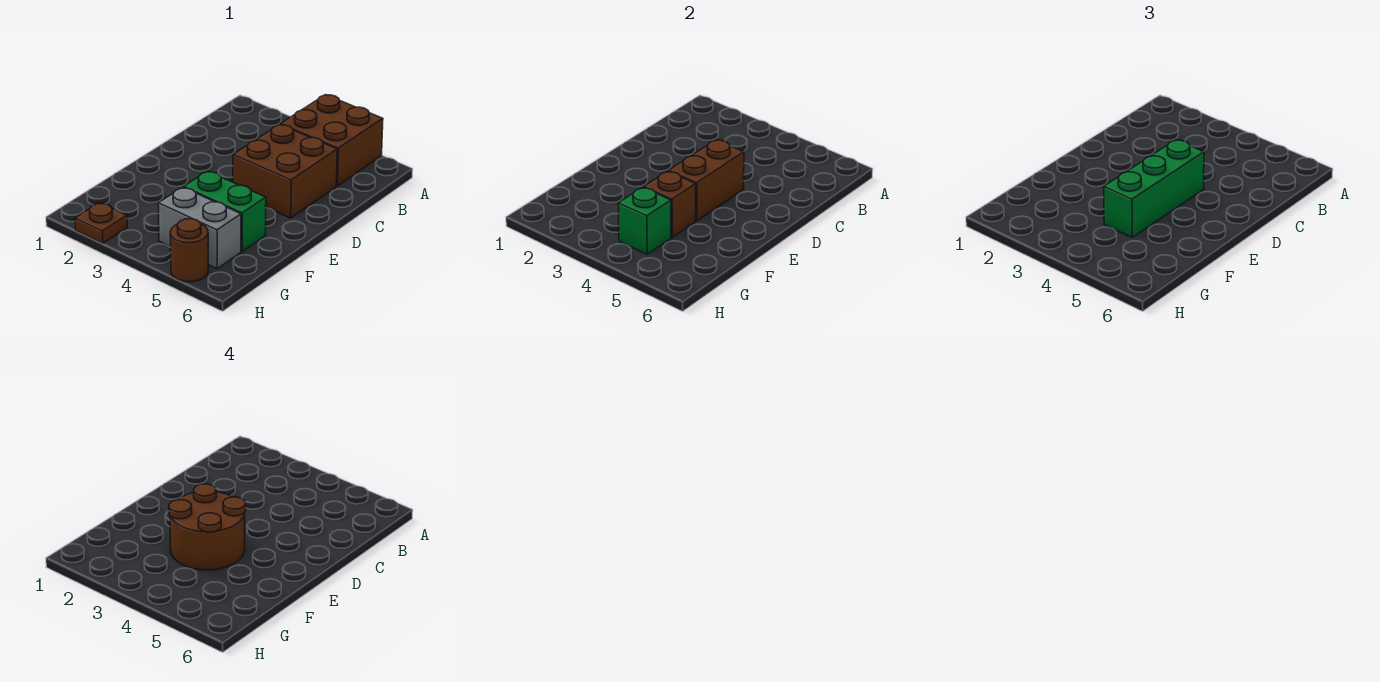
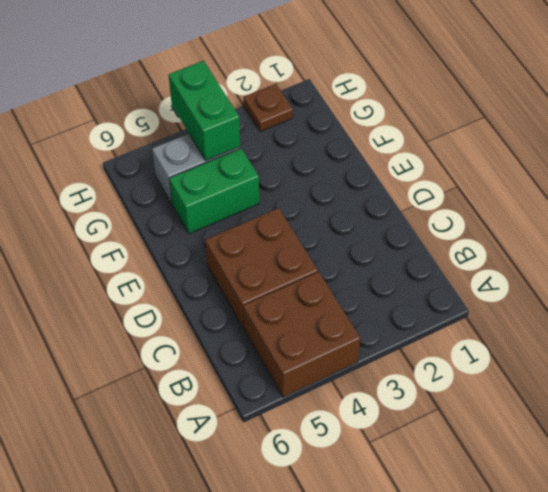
green brick G4:H4 level 2 -> green brick G4 level 2
none -> brown round brick H5 level 1
none -> brown brick D4:E4 level 2

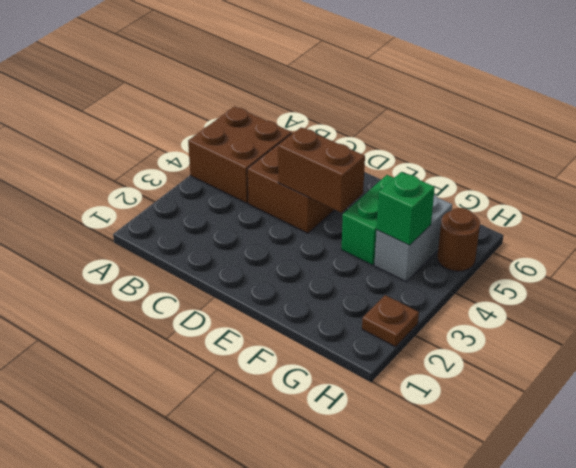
none -> brown brick F4 level 2
none -> green brick D4:F4 level 3

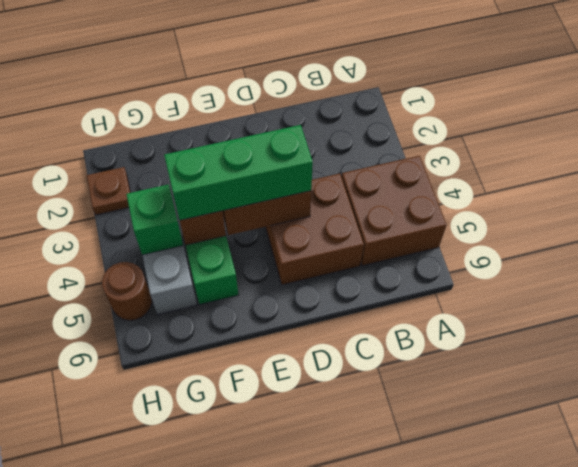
none -> brown round brick E3:F4 level 4

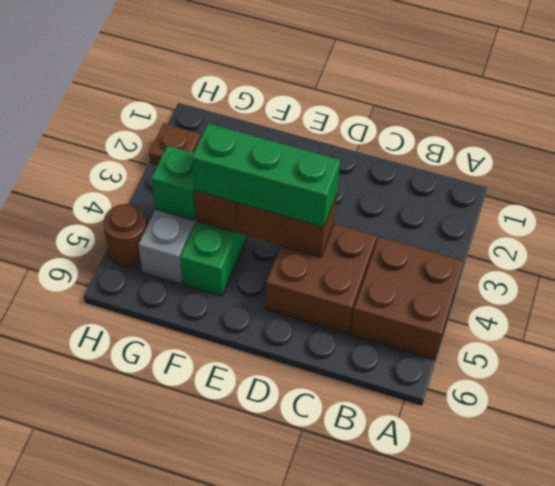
none -> brown round brick E3:F4 level 4

